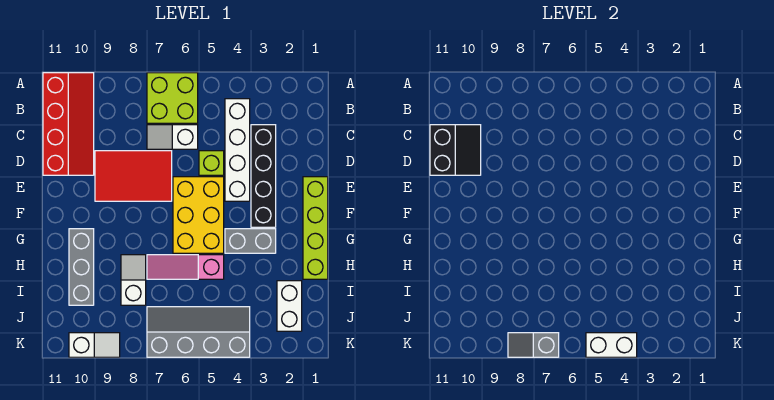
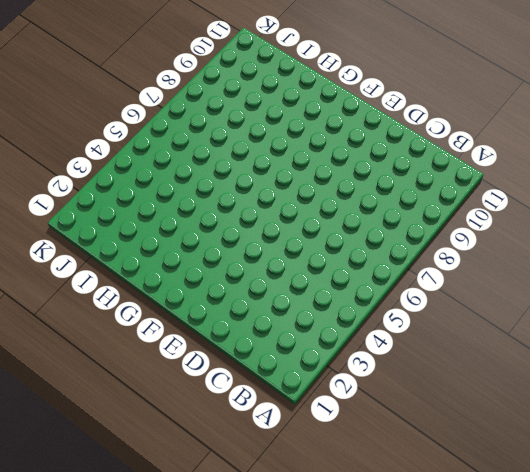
none -> lime brick A6:B7 level 1
none -> red slope A10:D11 level 1 top 11
none -> white brick B4:E4 level 1

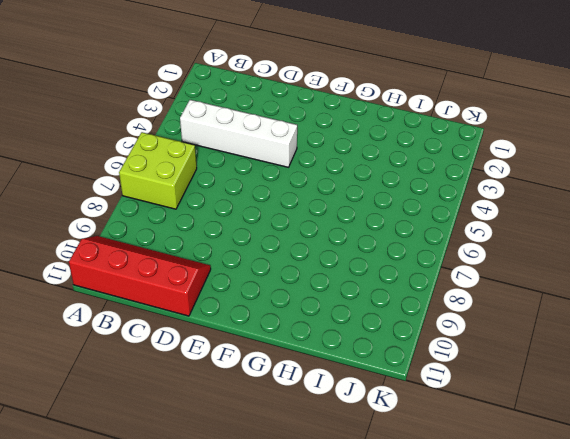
none -> black brick C3:F3 level 1
none -> white slope C6:C7 level 1 top 6
none -> lime brick D5 level 1

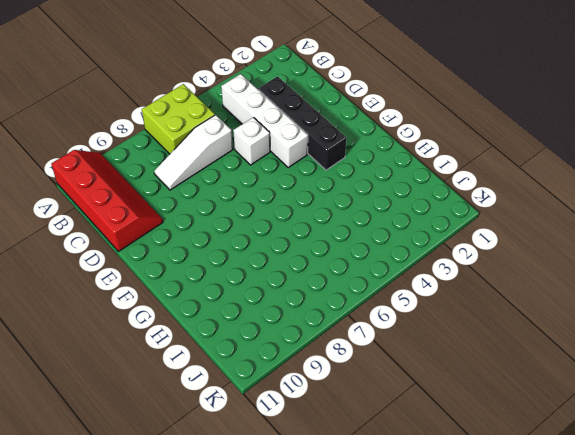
white slope C6:C8 level 1 top 6 -> white slope C6:C7 level 1 top 6
white brick D5 level 1 -> lime brick D5 level 1
none -> red tile D7:E9 level 1
none -> lime brick E1:H1 level 1
none -> yellow brick E5:G6 level 1

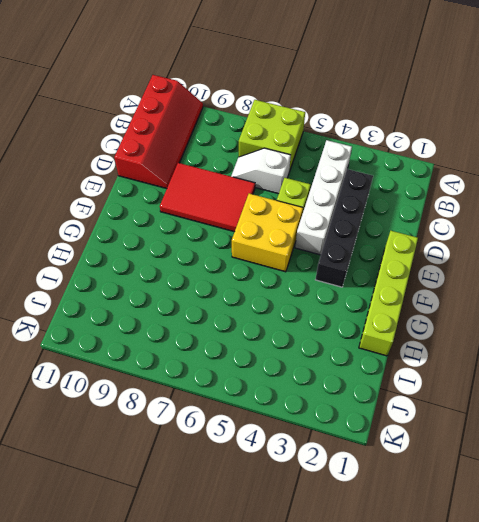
yellow brick E5:F6 level 1 -> yellow brick E5:G6 level 1
none -> grey brick G3:G4 level 1
none -> grey brick G10:I10 level 1
none -> pink slope H5:H7 level 1 top 5

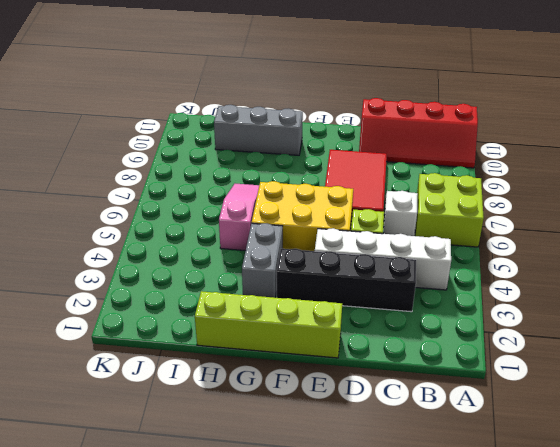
none -> white slope H8:I8 level 1 top I
none -> white brick I2:J2 level 1
none -> grey slope J4:K7 level 1 top K

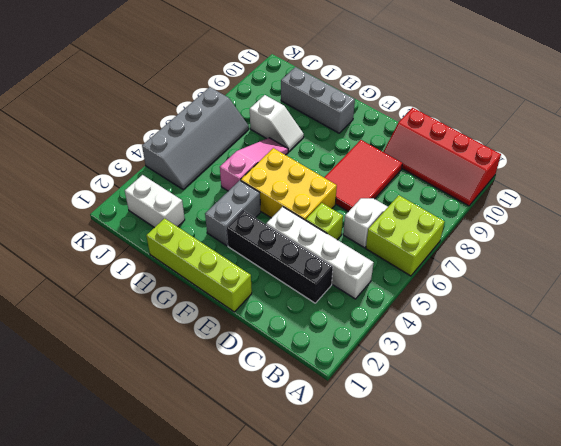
none -> white slope K9:K10 level 1 top 10
none -> black slope C10:D11 level 2 top 11
none -> white brick K4:K5 level 2

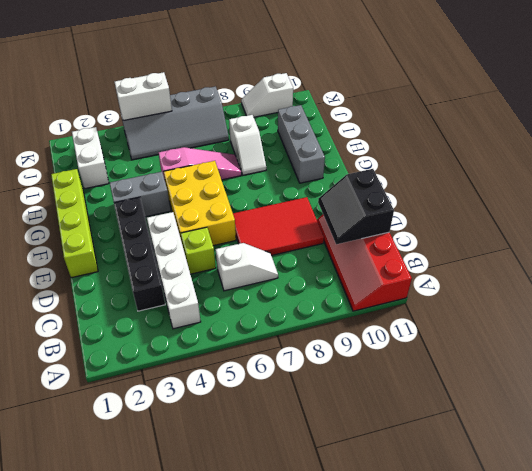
none -> lime brick A6:B7 level 1
none -> grey slope K7:K8 level 2 top 7

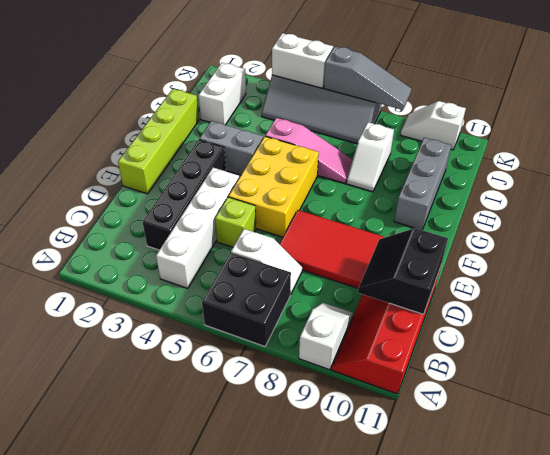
black brick A6:B7 level 1 -> lime brick A6:B7 level 1
white slope A9:B9 level 1 top A -> none
grey slope K6:K8 level 2 top 6 -> grey slope K7:K8 level 2 top 7

